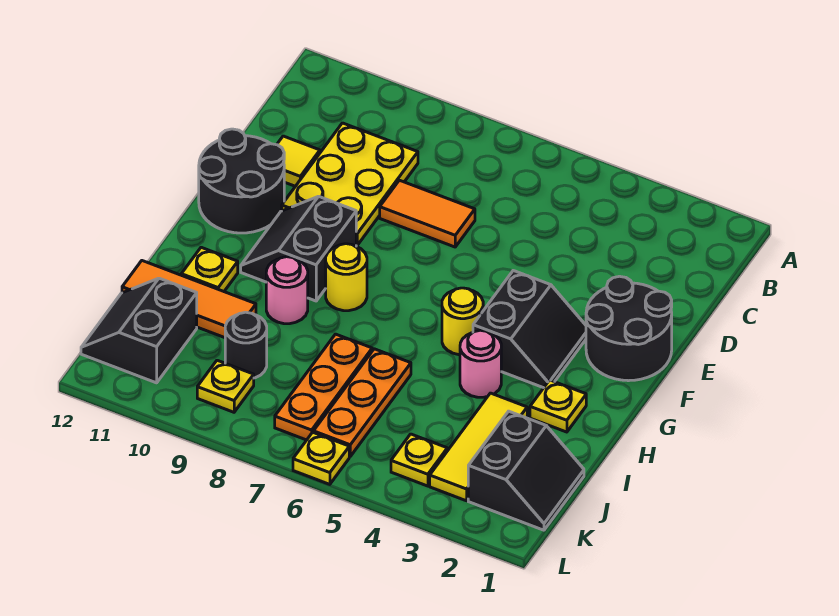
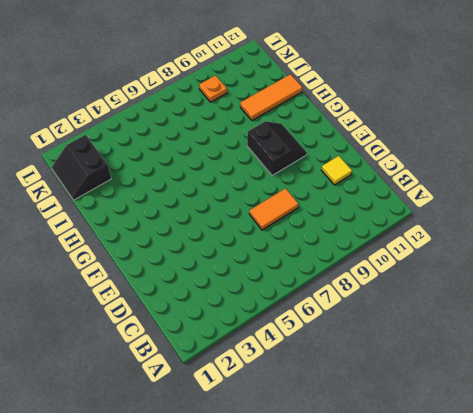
orange plate K9 level 1 -> yellow plate K9 level 1
none -> yellow plate C9:E10 level 1
none -> black round brick E1:F2 level 1
none -> black round brick E11:F12 level 1

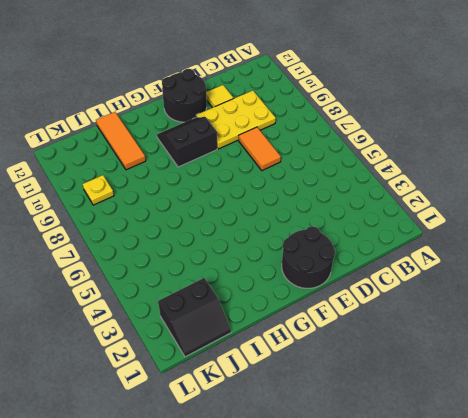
none -> black slope F3:G4 level 1 top 4
none -> yellow round brick G5 level 1
none -> yellow round brick G8 level 1

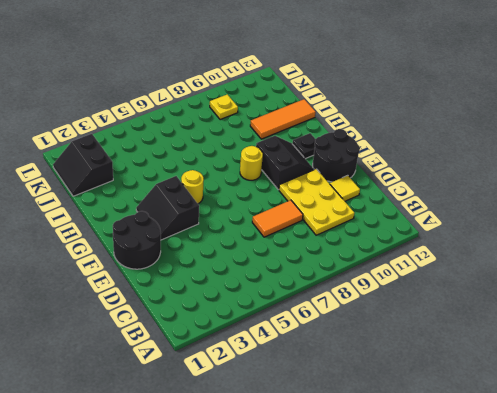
black plate G11 level 1 -> none
none -> yellow plate H2 level 1
none -> pink round brick H4 level 1
none -> pink round brick H9 level 1

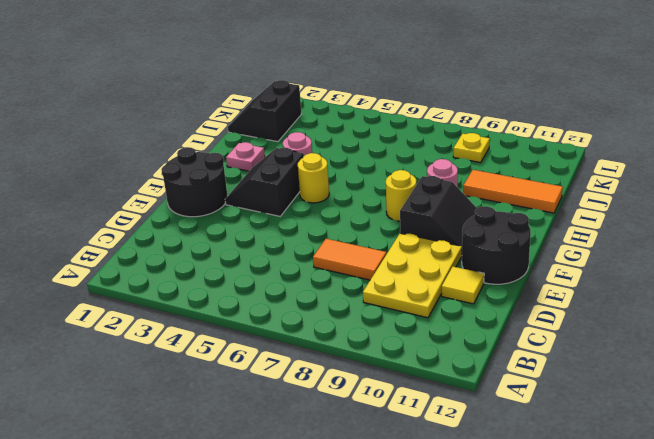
pink plate H2 level 1 -> yellow plate H2 level 1
none -> yellow plate H11 level 1
none -> yellow tile I3:K3 level 1
none -> orange plate I6:K6 level 1

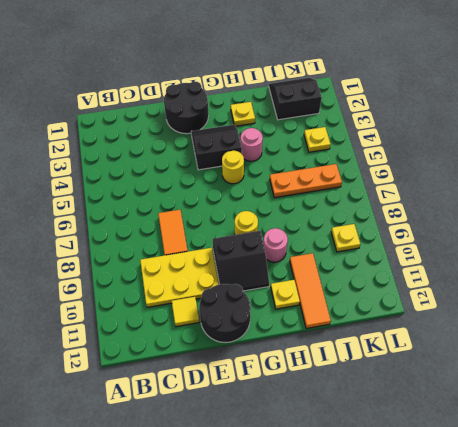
none -> yellow tile I3:K3 level 1
none -> orange plate I7:K7 level 1
none -> black round brick J9 level 1

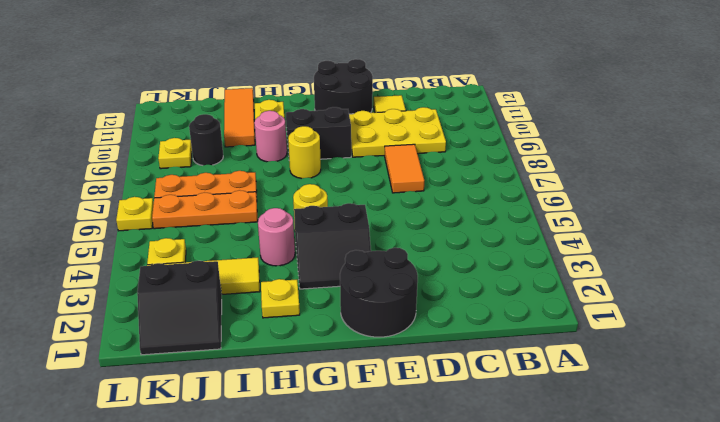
none -> black slope J11:K12 level 1 top 11

